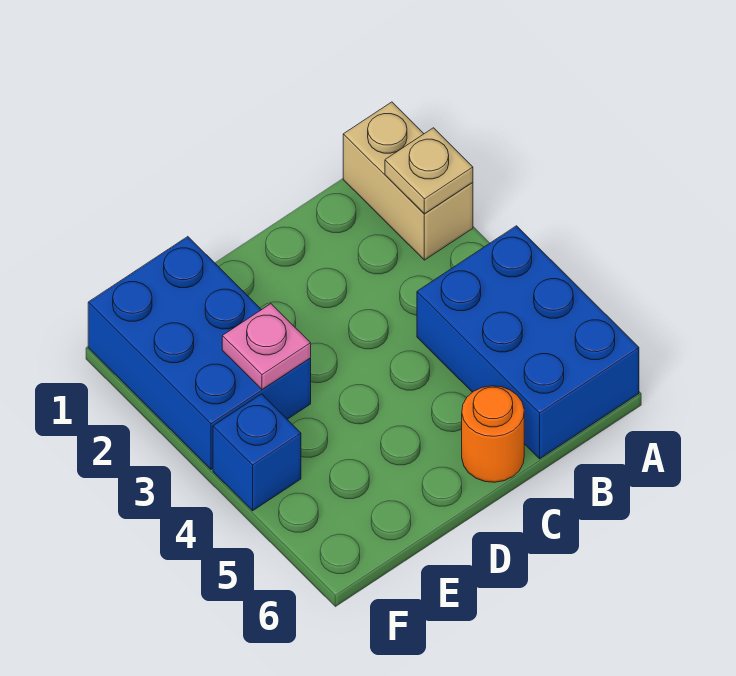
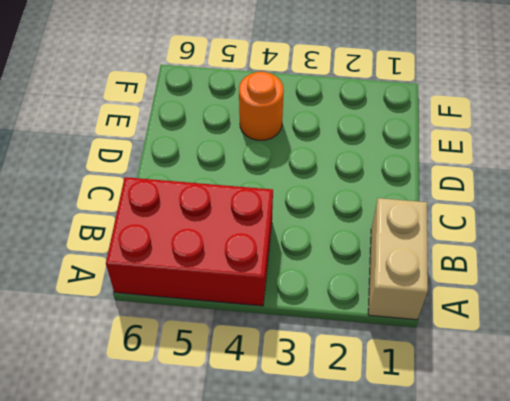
tan brick A1:B1 level 1 -> tan brick A1:A2 level 1
red brick A4:B6 level 1 -> blue brick A4:B6 level 1
orange round brick E4 level 1 -> orange round brick C6 level 1
none -> blue brick E1:F3 level 1
none -> blue brick F4 level 1

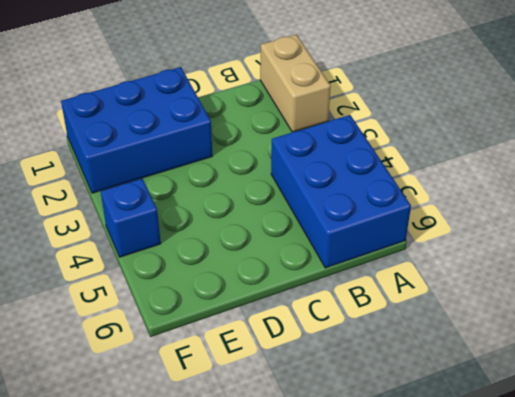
blue brick D1:F2 level 1 -> blue brick E1:F3 level 1
none -> orange round brick C6 level 1
none -> tan plate A2 level 2

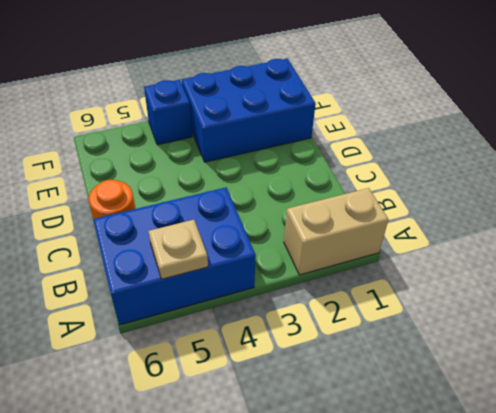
tan plate A5 level 2 -> tan plate A2 level 2
none -> pink plate E3 level 2

